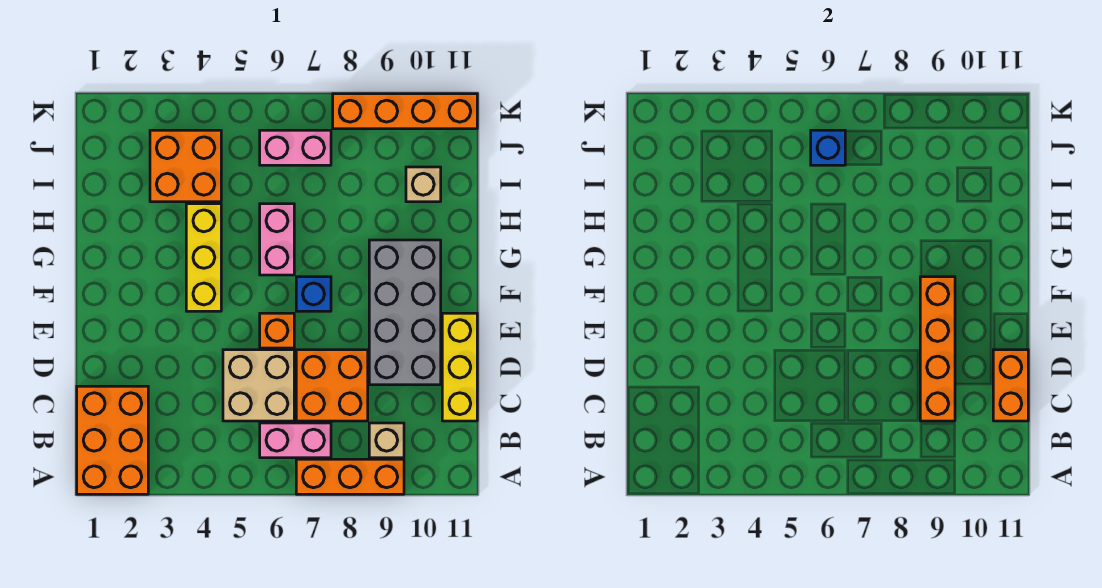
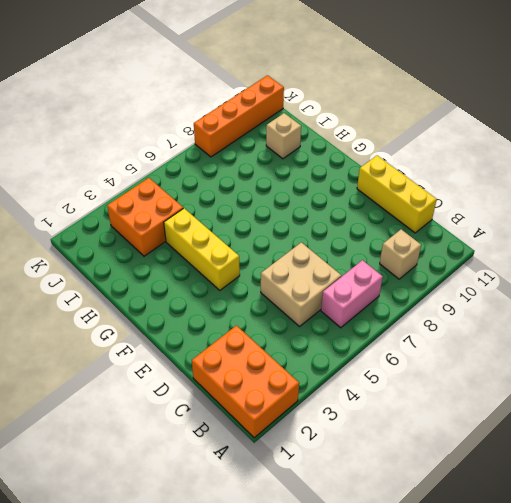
none -> orange brick A7:A9 level 1
none -> orange brick C7:D8 level 1
none -> grey brick D9:G10 level 1

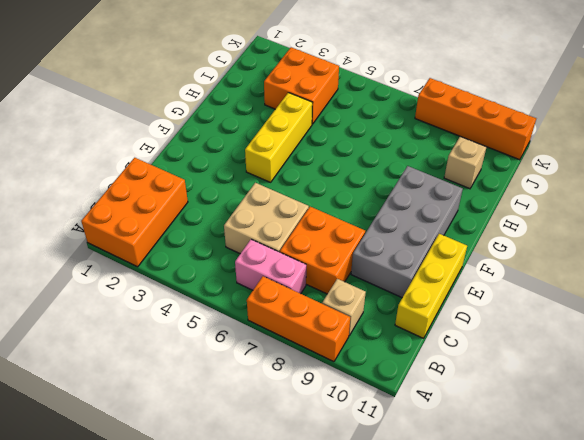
none -> orange brick E6 level 1
none -> blue brick F7 level 1
none -> pink brick G6:H6 level 1

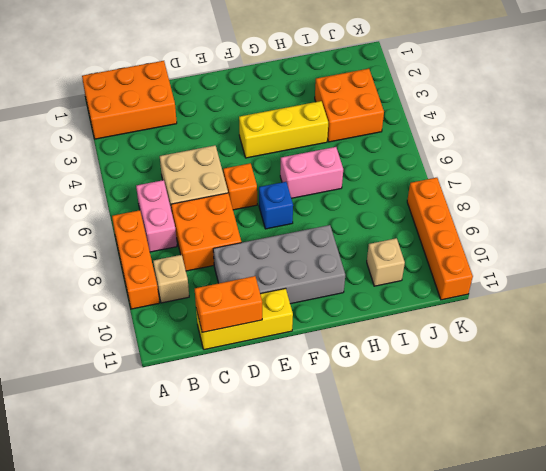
none -> pink brick J6:J7 level 1
none -> orange brick C9:F9 level 2
none -> blue brick J6 level 2

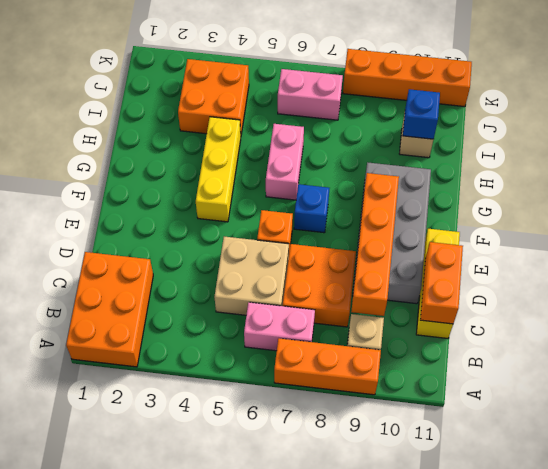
blue brick I10 level 2 -> blue brick J6 level 2

